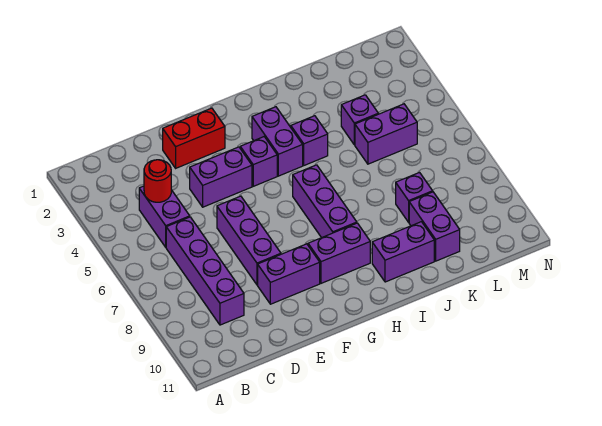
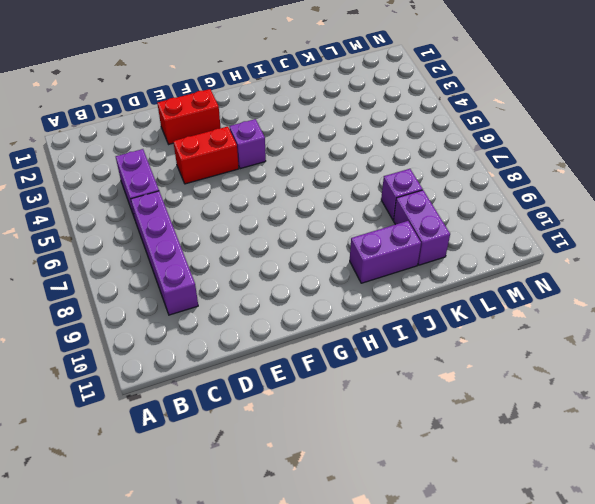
red brick E4:F4 level 1 -> purple brick E4:F4 level 1
none -> purple brick E6:E8 level 1
none -> purple brick E9:F9 level 1
none -> purple brick G9:H9 level 1

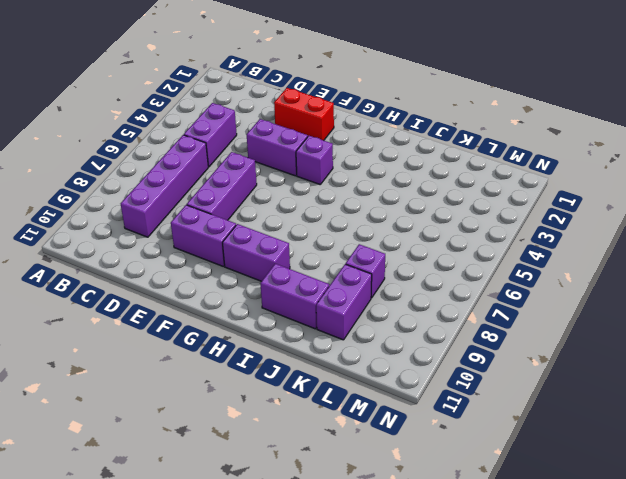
none -> purple brick H3:H4 level 1
none -> purple brick H6:H8 level 1
none -> purple brick I4 level 1

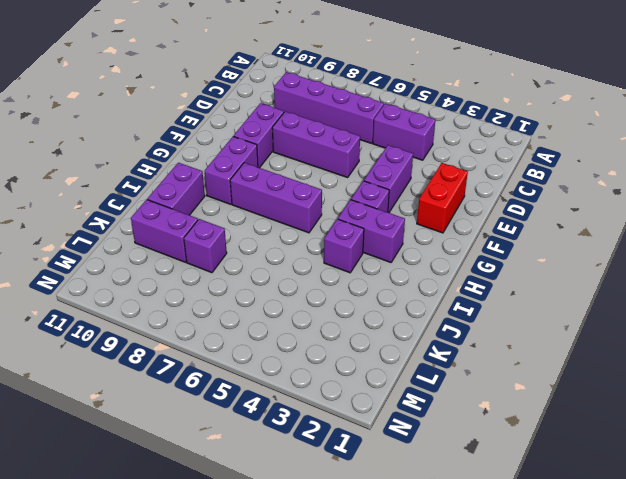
none -> purple brick K4 level 1
none -> purple brick K5:L5 level 1
none -> red round brick C4 level 2

